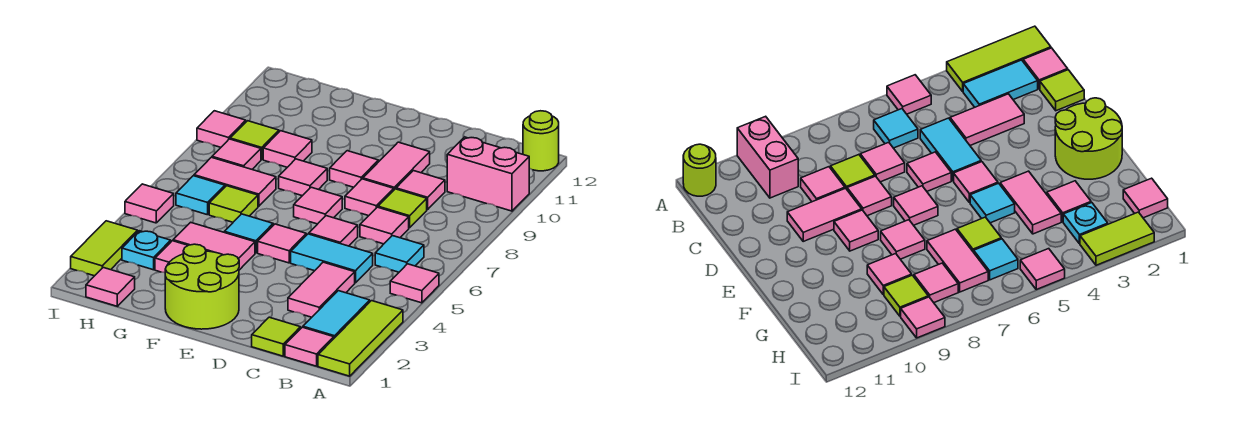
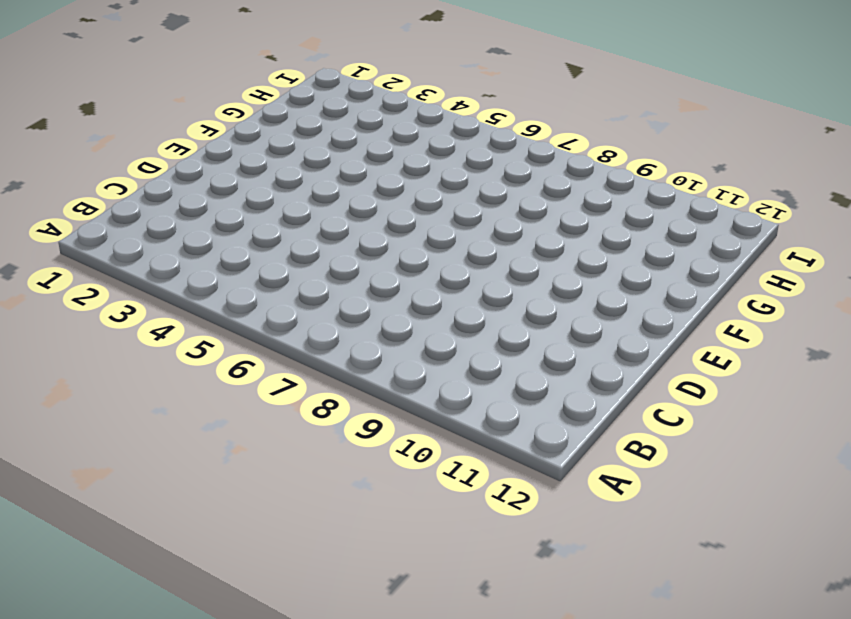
none -> lime tile A1:A3 level 1
none -> pink tile A5 level 1
none -> pink brick A10:B10 level 1
none -> lime round brick A12 level 1

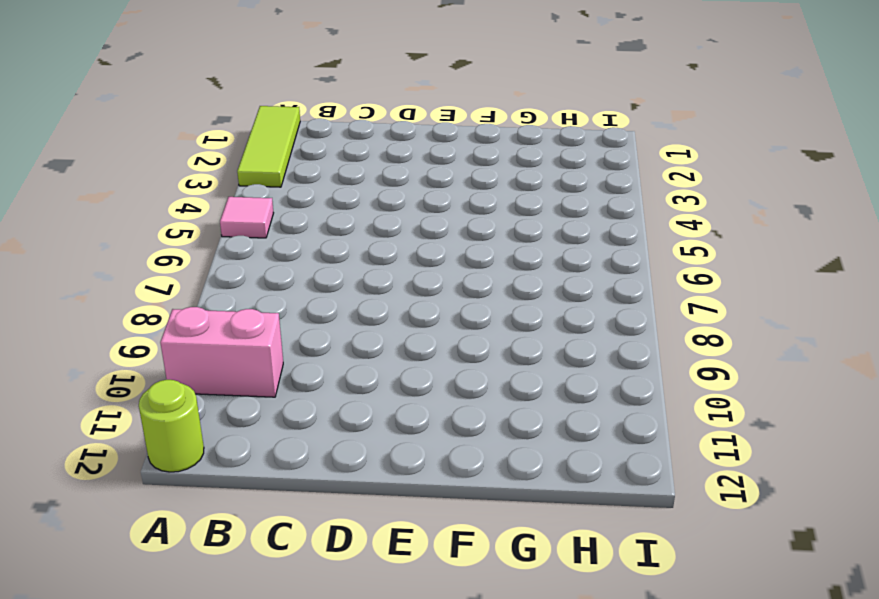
none -> pink tile B1 level 1
none -> cyan tile B2:B3 level 1
none -> cyan tile B6 level 1
none -> lime tile C1 level 1

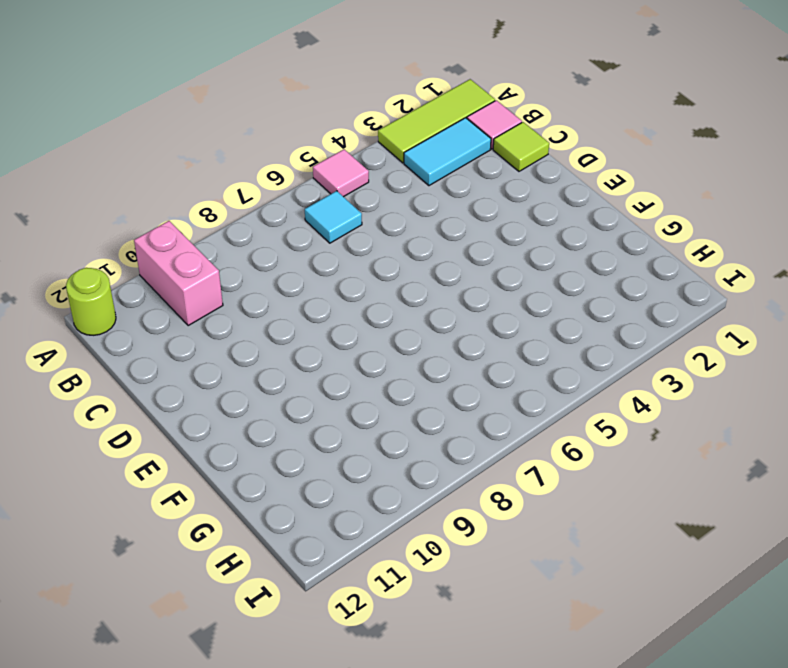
none -> pink tile C3:C4 level 1
none -> cyan tile C5:D5 level 1
none -> pink tile C7 level 1
none -> lime tile C8 level 1

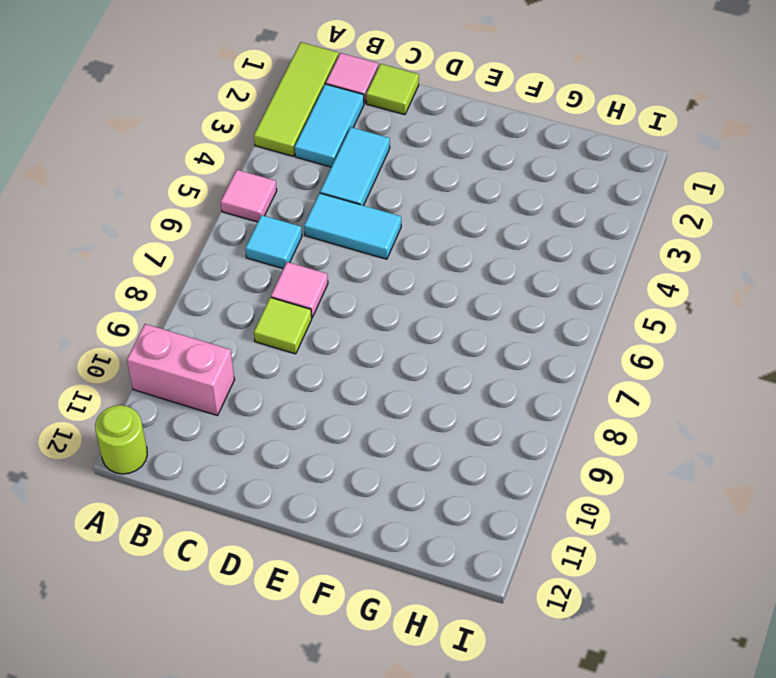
cyan tile C3:C4 level 1 -> pink tile C3:C4 level 1
none -> pink tile C9 level 1
none -> pink tile D6 level 1
none -> pink tile D8 level 1
none -> pink tile D9:D10 level 1

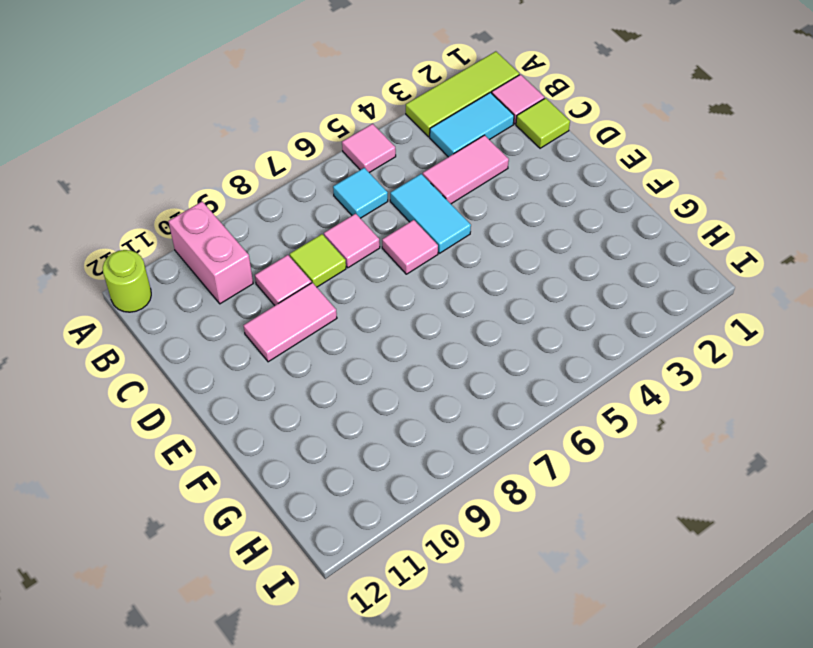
none -> pink tile D8 level 1
none -> lime round brick E1:F2 level 1
none -> pink tile E5 level 1
none -> pink tile E7 level 1

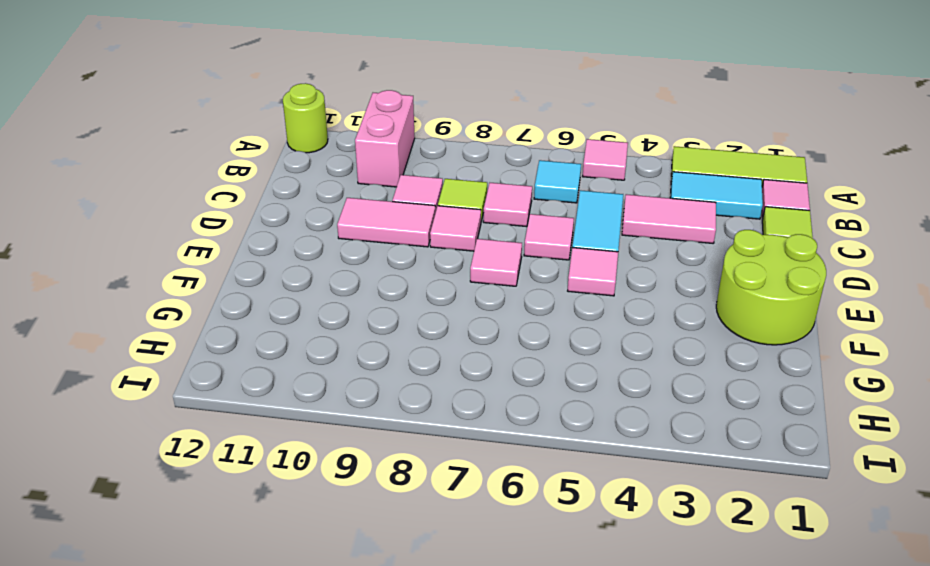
none -> pink tile E9 level 1
none -> pink tile F4:G4 level 1
none -> cyan tile F5 level 1
none -> pink tile F8 level 1

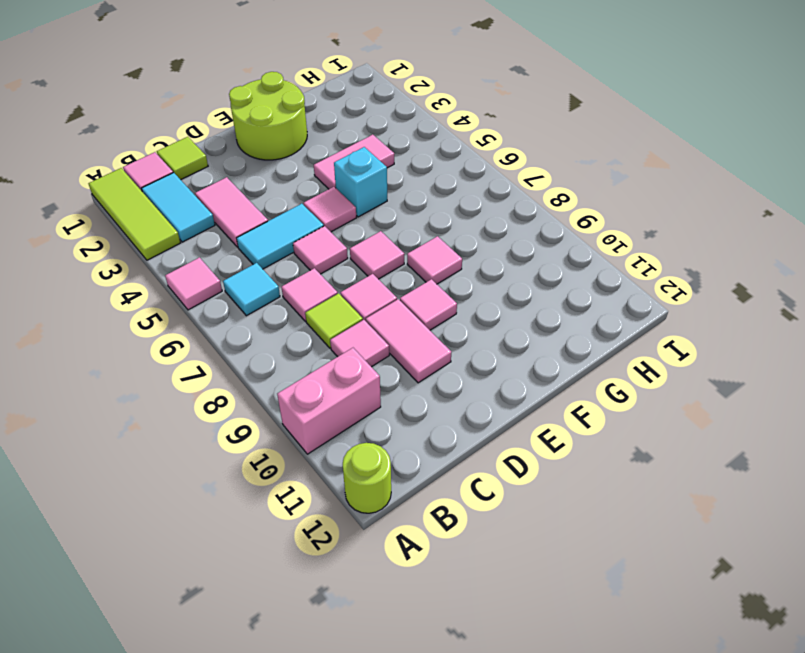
cyan brick F5 level 1 -> cyan tile F5 level 1
none -> pink tile G3 level 1
none -> lime tile G6 level 1
none -> pink tile G7:H7 level 1
none -> pink tile G9 level 1

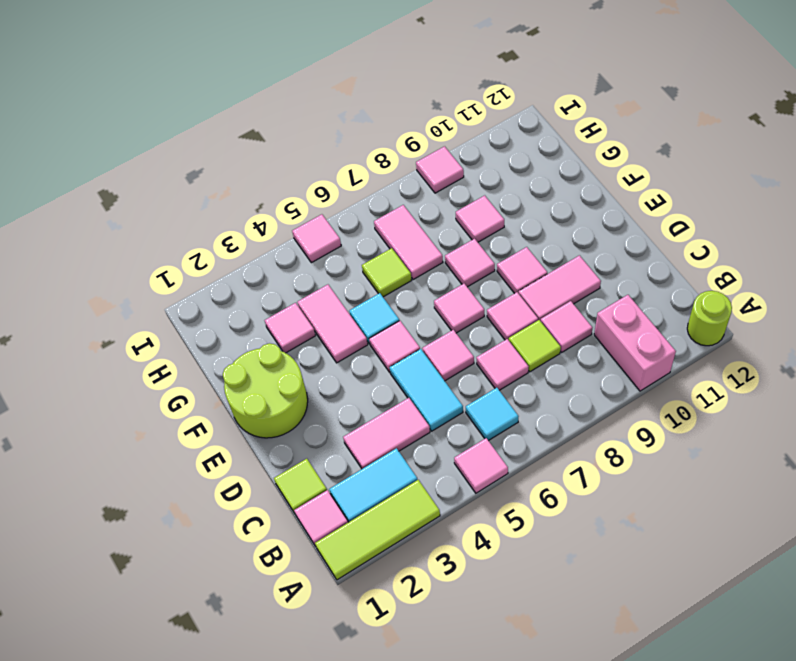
none -> pink tile H1 level 1
none -> cyan plate H3 level 1
none -> cyan tile H6 level 1
none -> pink tile H8 level 1

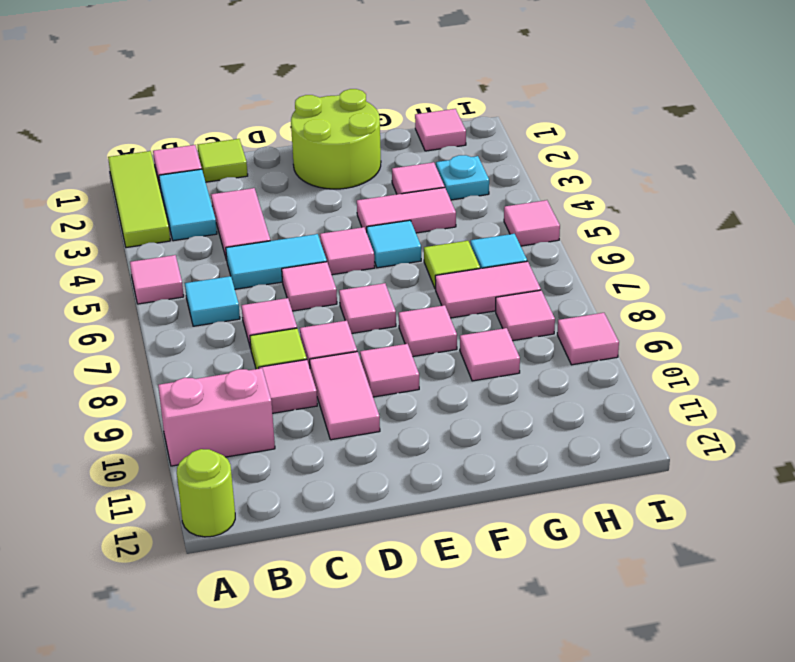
none -> lime tile H9 level 1
none -> lime tile I2:I3 level 1

